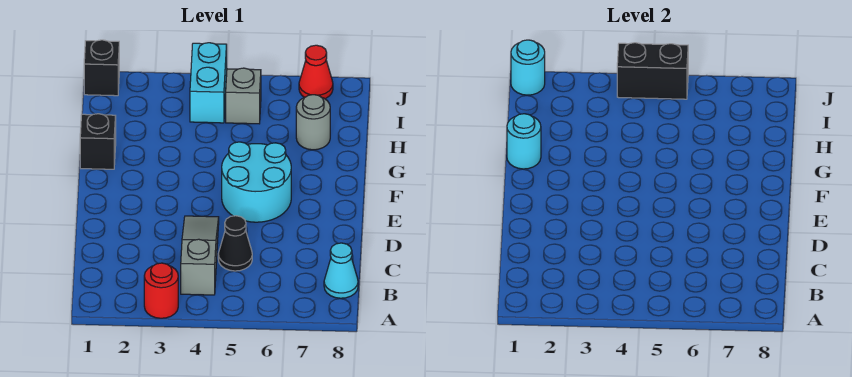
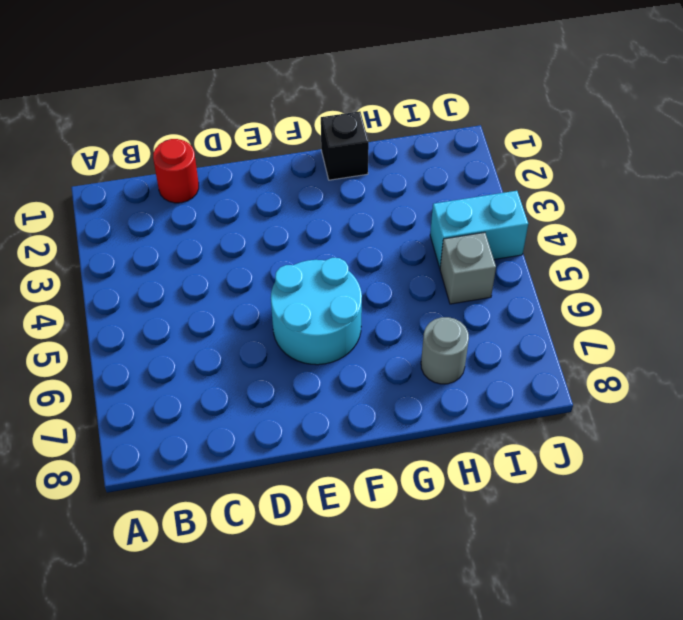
red round brick C1 level 1 -> red round brick A3 level 1
none -> grey slope B4:D4 level 1 top B
none -> cyan cone B8 level 1
none -> black cone C5 level 1

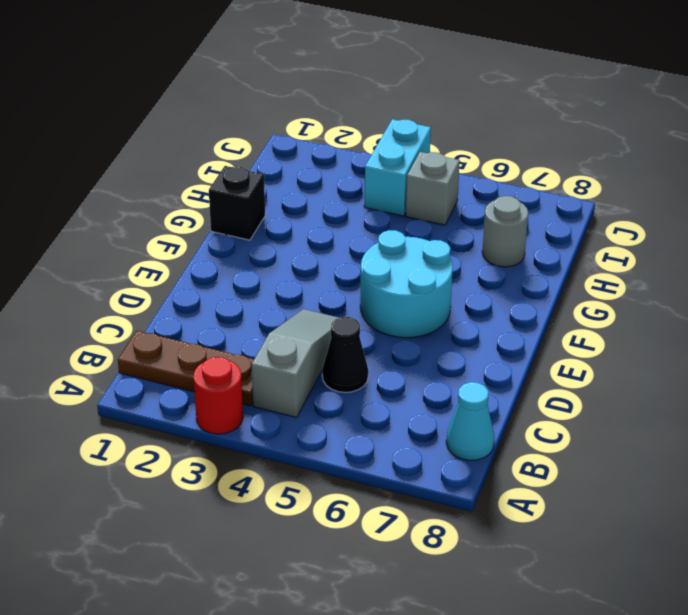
brown plate B1:B3 level 1 -> none
none -> black brick J1 level 1
none -> red cone J7 level 1
none -> cyan round brick G1 level 2

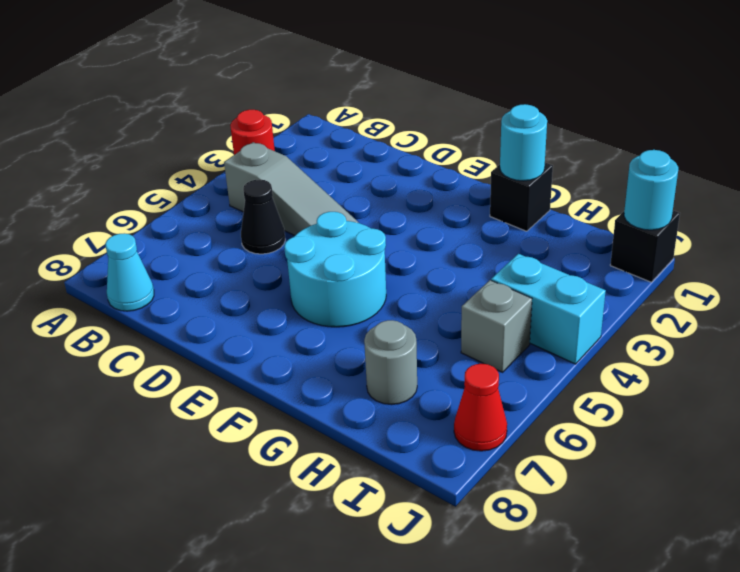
none -> black brick J4:J5 level 2

